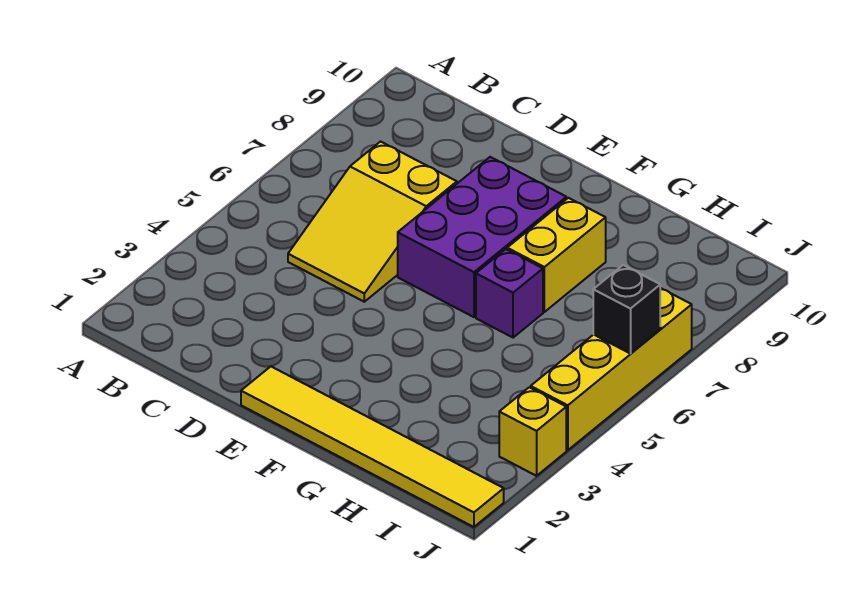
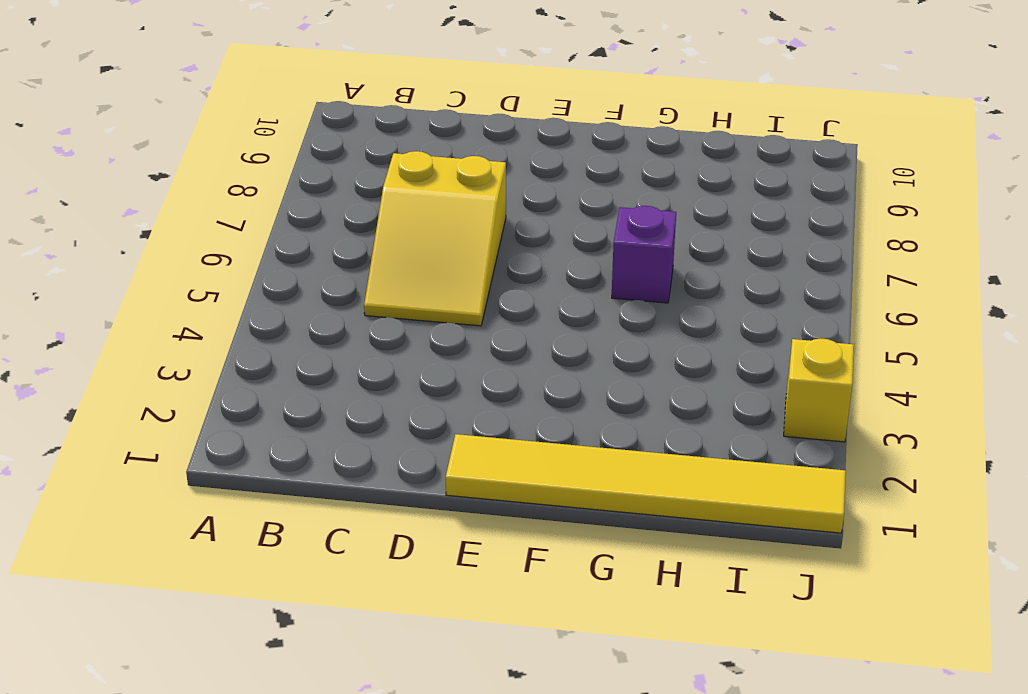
none -> purple brick E6:F8 level 1
none -> yellow brick G7:G8 level 1

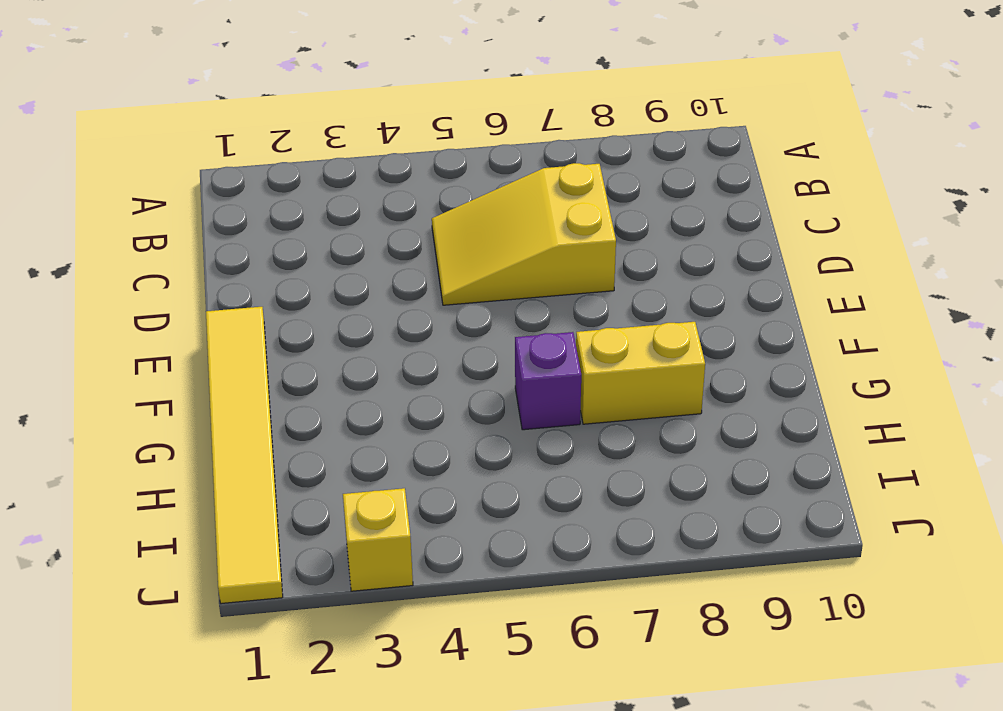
none -> purple brick E6:F8 level 1
none -> yellow brick J4:J7 level 1

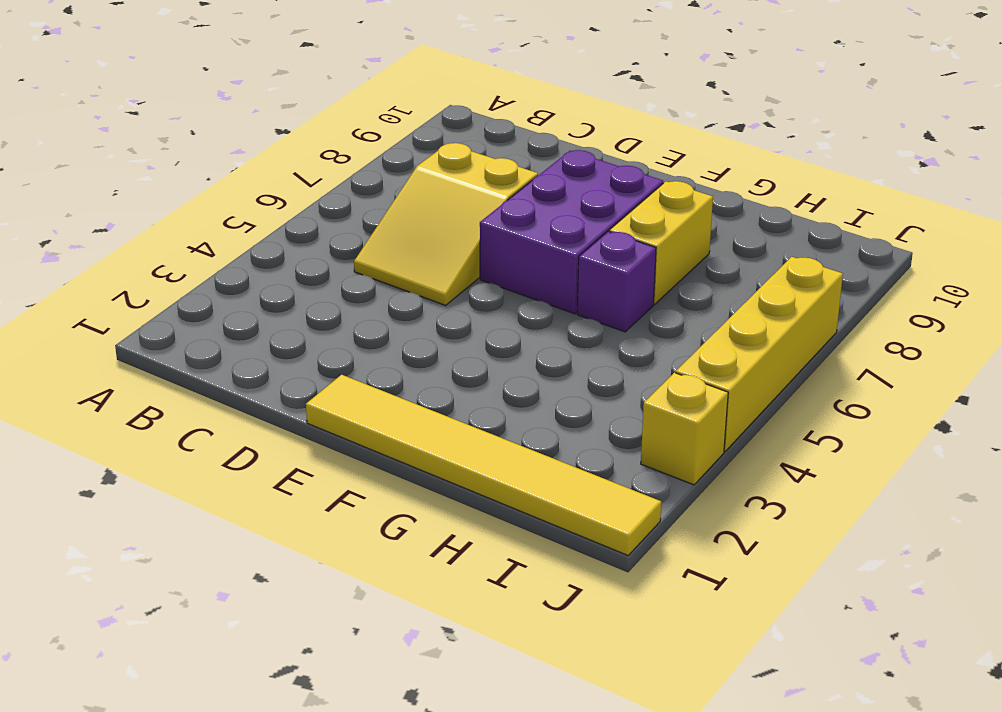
none -> black brick J6 level 2

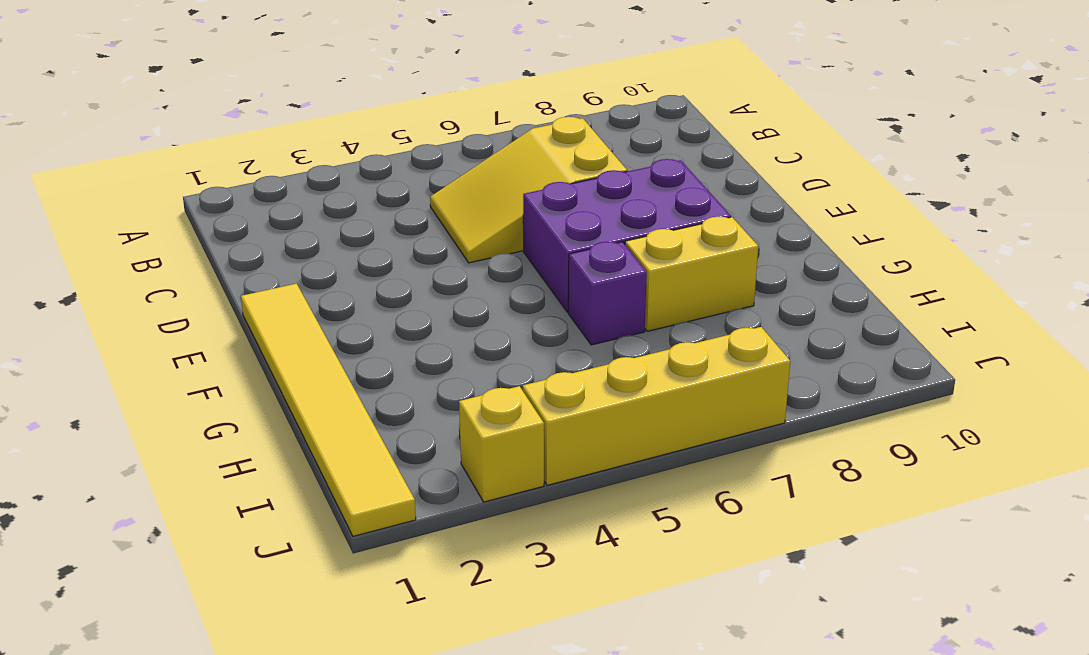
none -> black brick J6 level 2

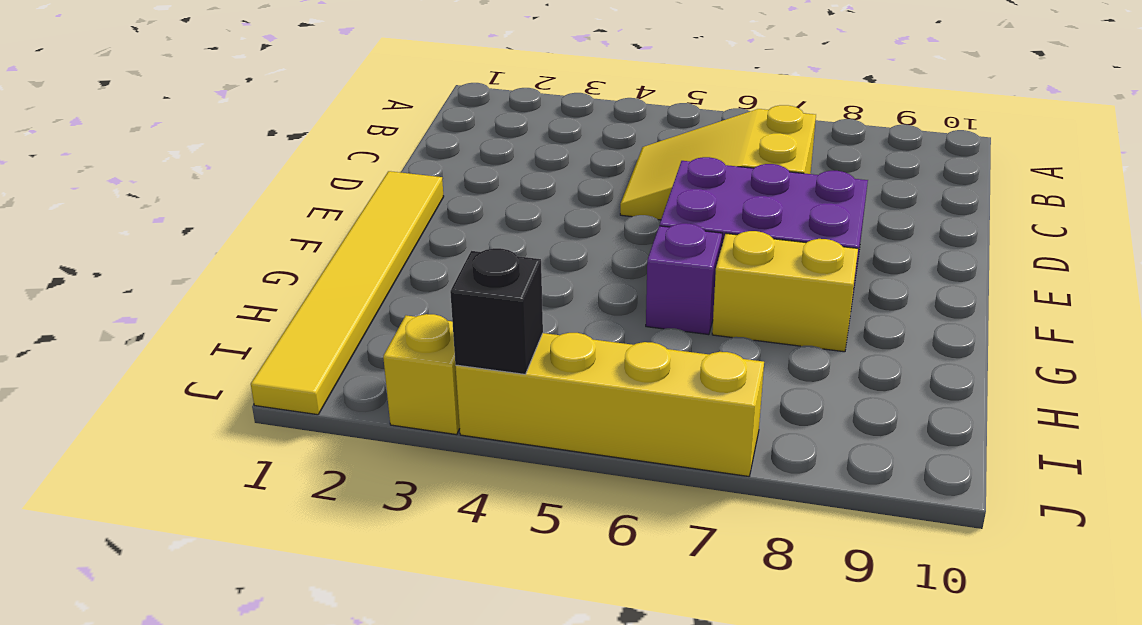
black brick J4 level 2 -> black brick J6 level 2

